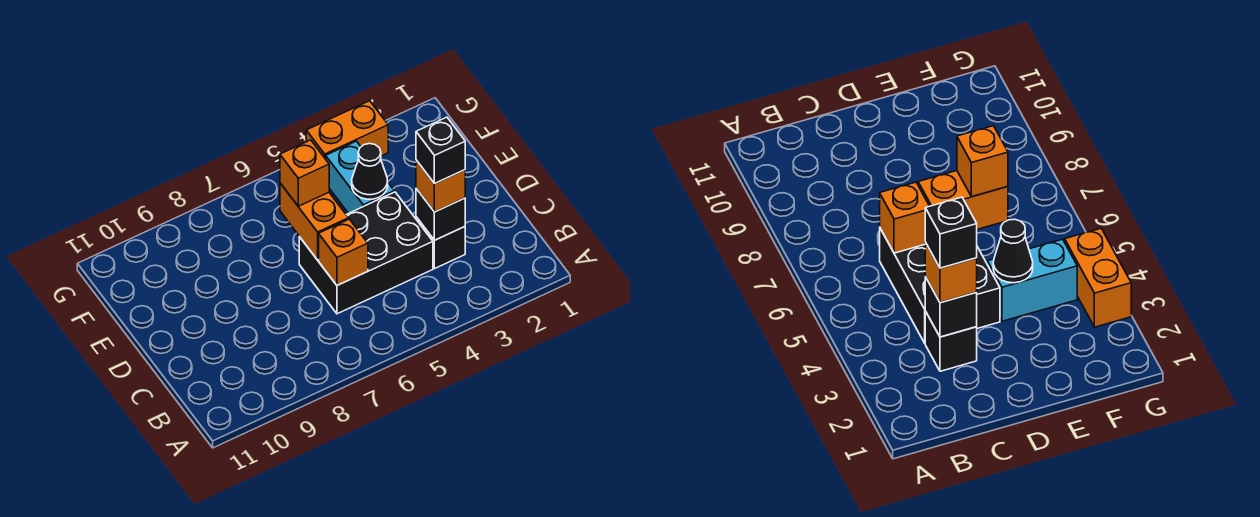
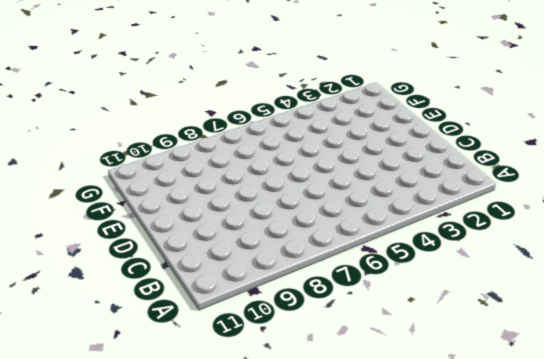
none -> black brick C3 level 1
none -> black brick C4:D6 level 1

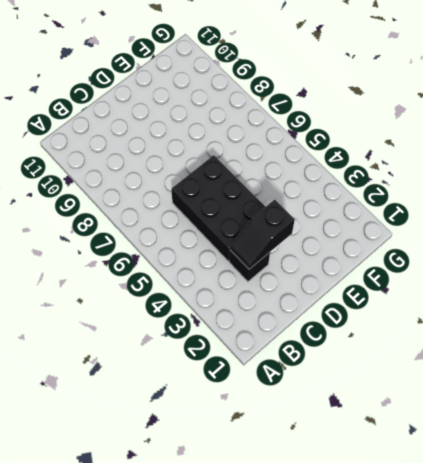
black slope C3:D3 level 2 top D -> black brick C3 level 2
none -> cyan brick E4:F4 level 1
none -> orange brick G3:G4 level 1

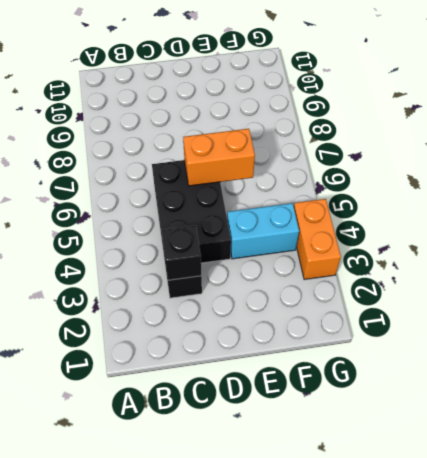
none -> orange brick C6 level 2
none -> black cone E4 level 2

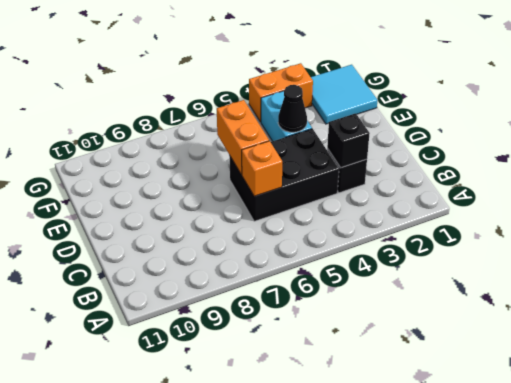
cyan tile F1:G2 level 1 -> none
none -> orange brick C3 level 3
none -> orange brick E6 level 3

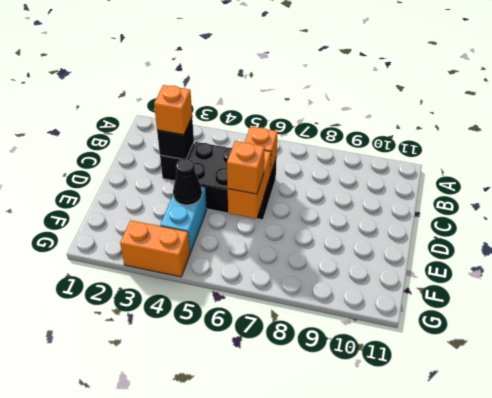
none -> black brick C3 level 4

